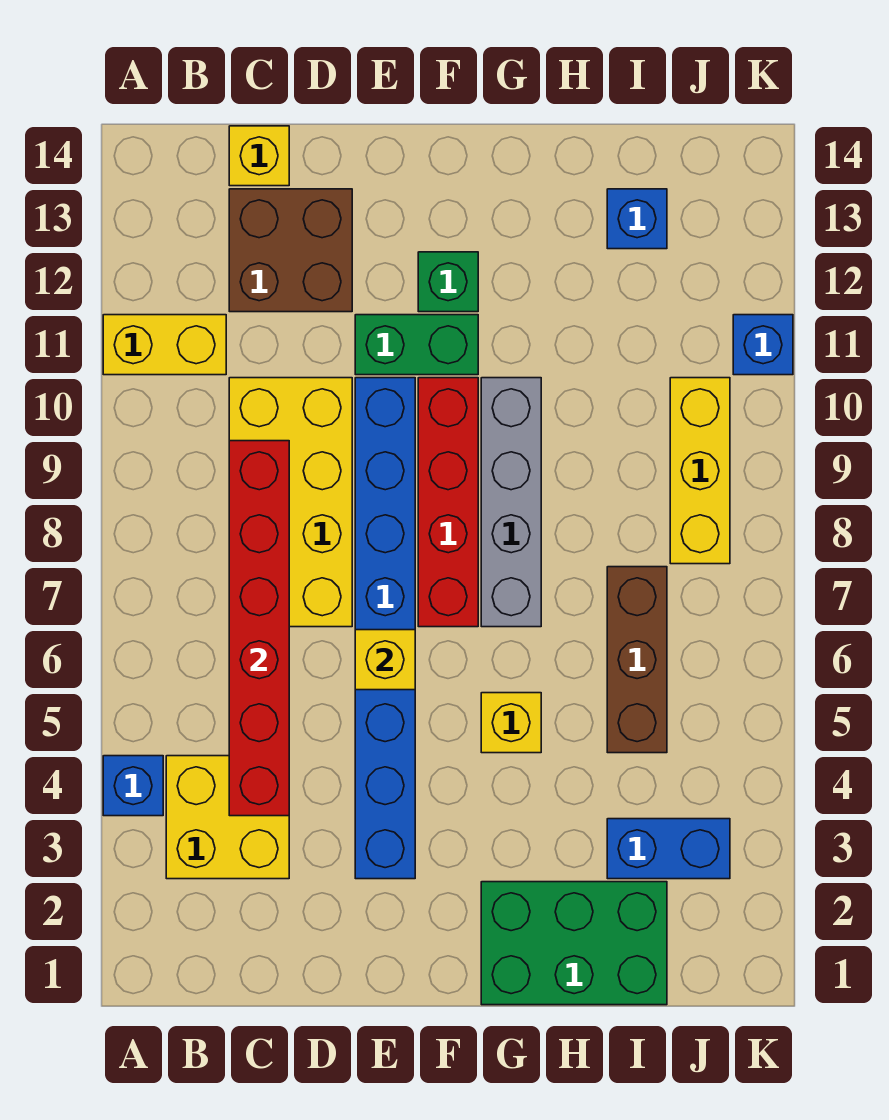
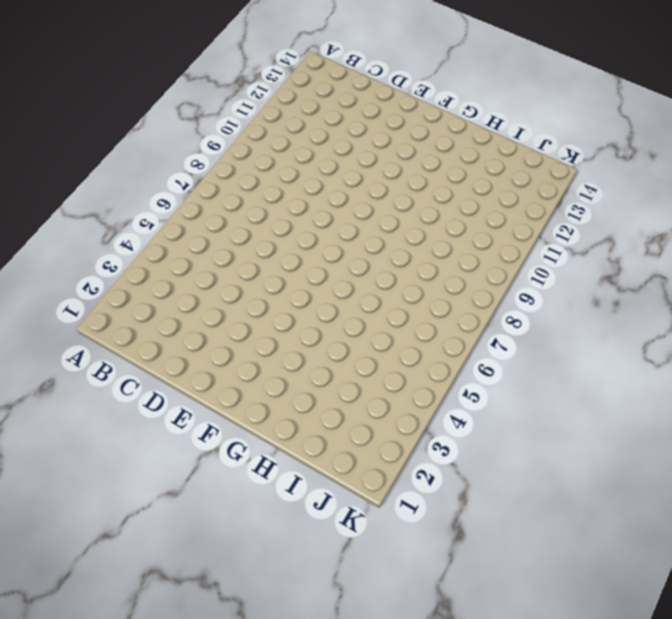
none -> blue brick A4 level 1
none -> yellow brick A11:B11 level 1
none -> yellow brick B3:C4 level 1

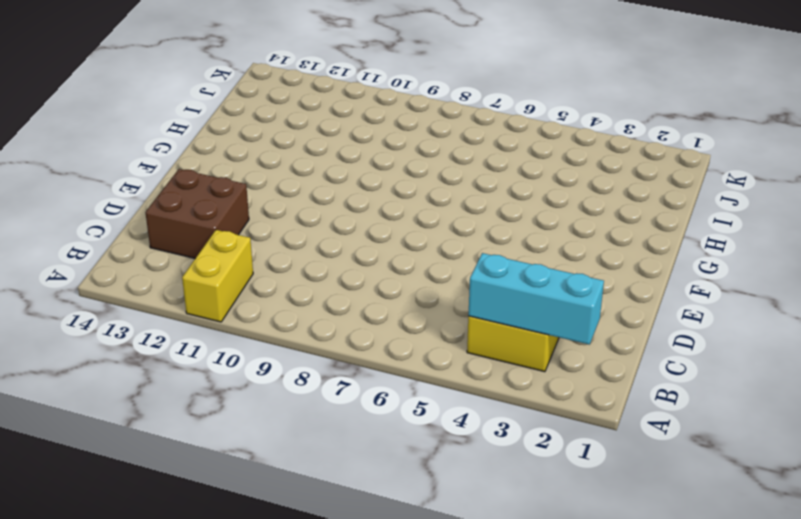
cyan brick B2:B4 level 2 -> none
none -> blue brick A4 level 1
none -> yellow brick C7:D10 level 1
none -> yellow brick C14 level 1

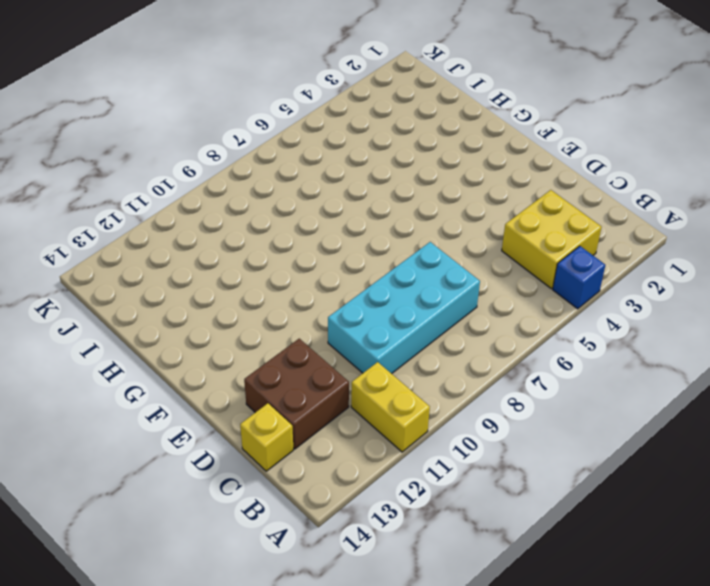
cyan brick C7:D10 level 1 -> yellow brick C7:D10 level 1
none -> blue brick E3:E10 level 1
none -> green brick E11:F11 level 1
none -> red brick F7:F10 level 1

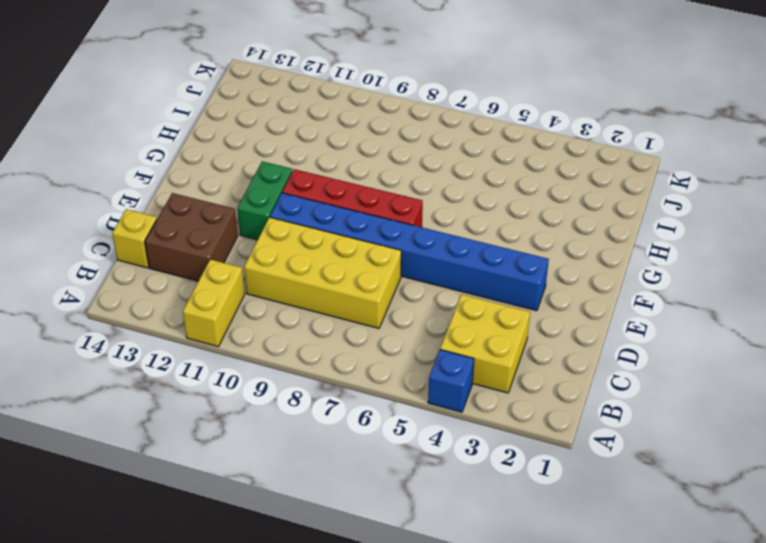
none -> green brick F12 level 1
none -> green brick G1:I2 level 1
none -> yellow brick G5 level 1

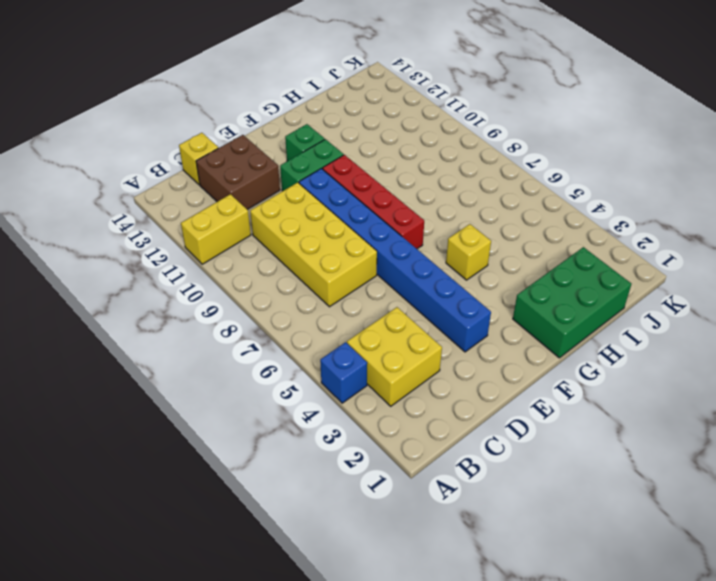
none -> grey brick G7:G10 level 1
none -> blue brick I3:J3 level 1
none -> brown brick I5:I7 level 1

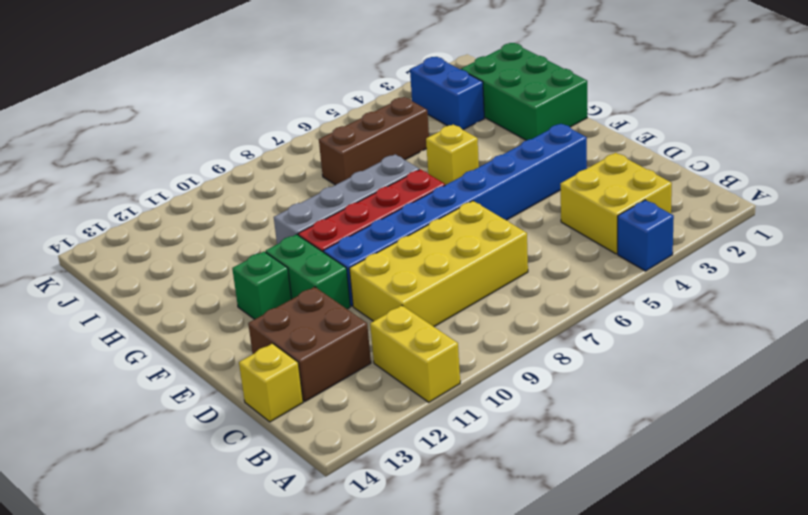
none -> blue brick I13 level 1
none -> yellow brick J8:J10 level 1
none -> blue brick K11 level 1

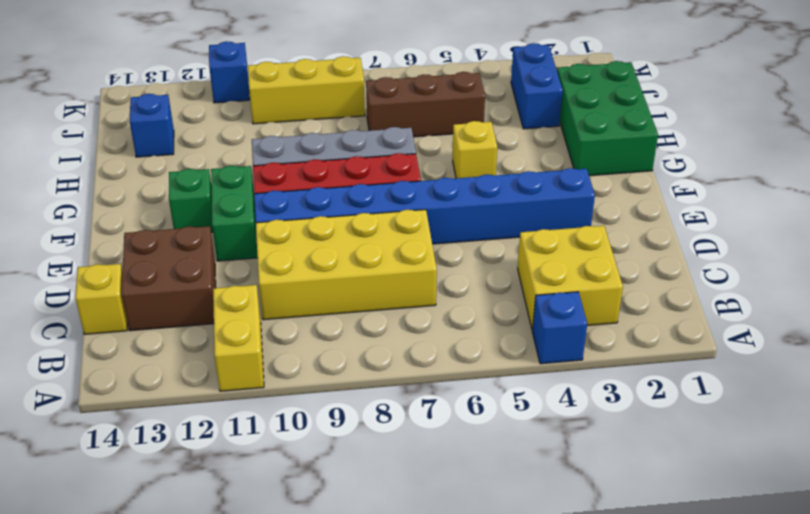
none -> red brick C4:C9 level 2
none -> yellow brick E6 level 2

